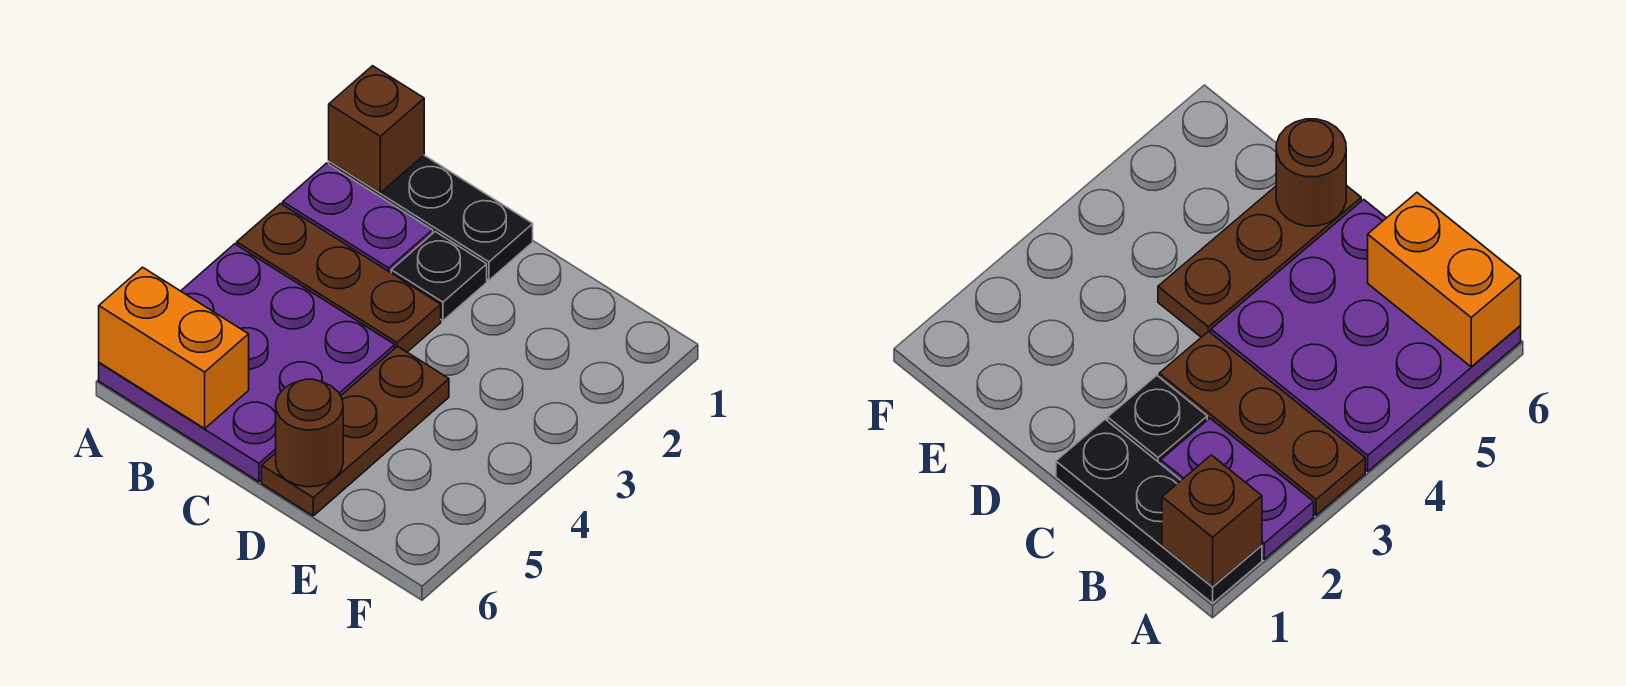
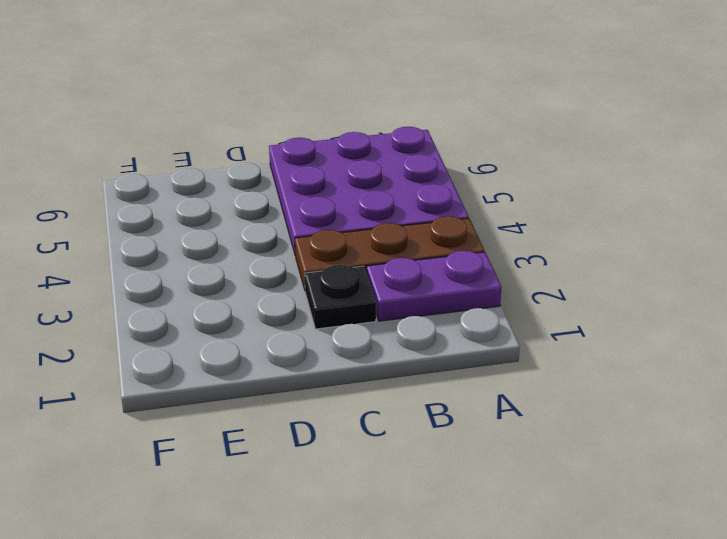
none -> black plate A1:C1 level 1
none -> brown plate D4:D6 level 1

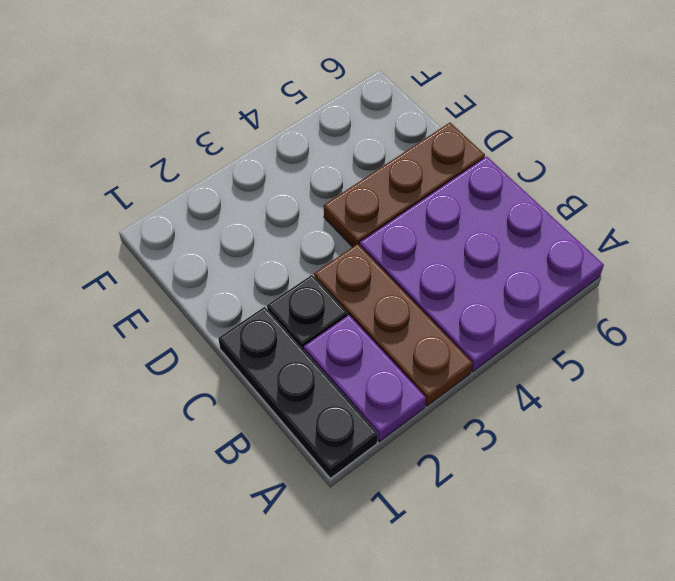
none -> brown brick A1 level 2
none -> orange brick A6:B6 level 2

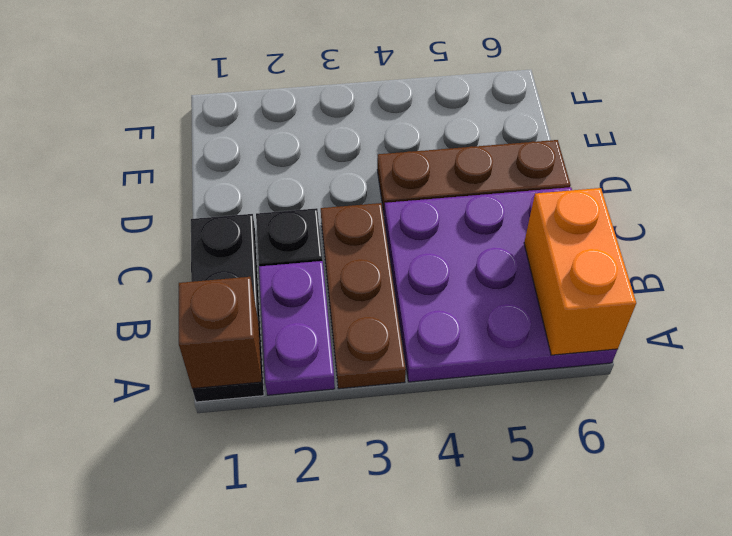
none -> brown round brick D6 level 2

